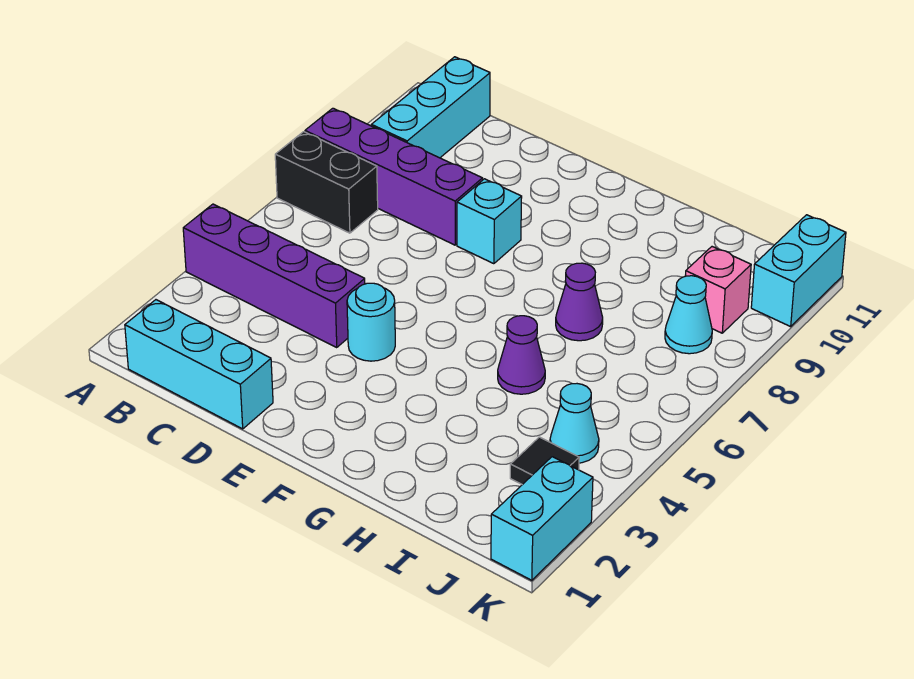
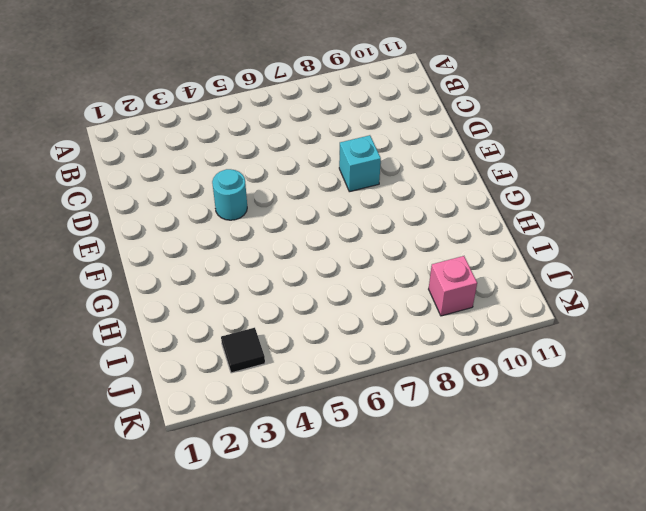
none -> purple brick A4:D4 level 1
none -> black brick A7:B7 level 1
none -> purple brick A8:D8 level 1

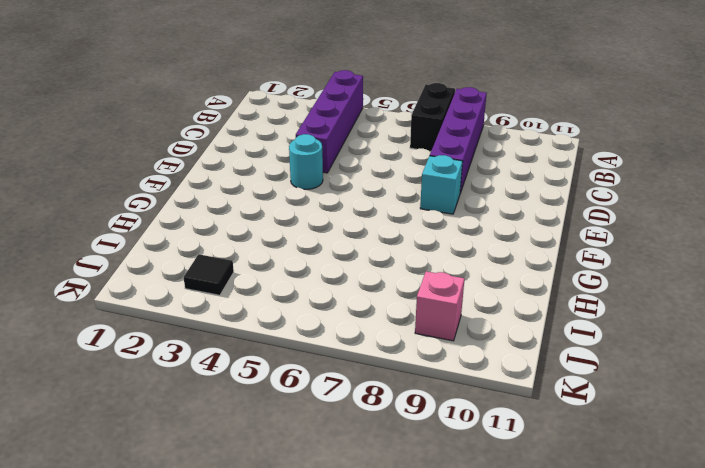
none -> cyan brick B1:D1 level 1
none -> cyan brick B9:B11 level 1
none -> purple cone H5 level 1

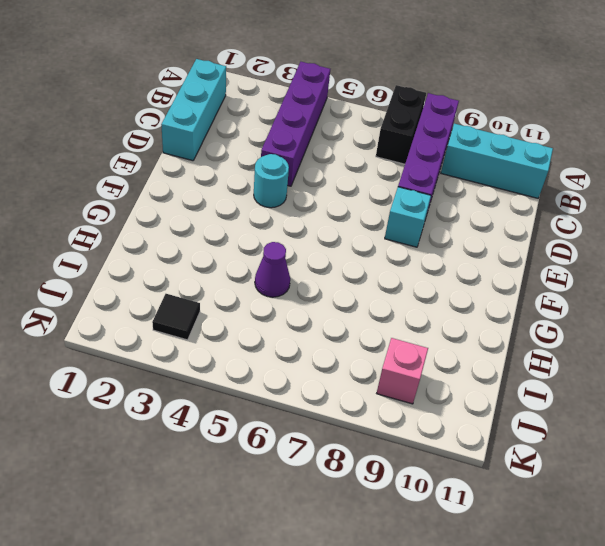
none -> purple cone H7 level 1
none -> cyan cone J4 level 1
none -> cyan cone J8 level 1

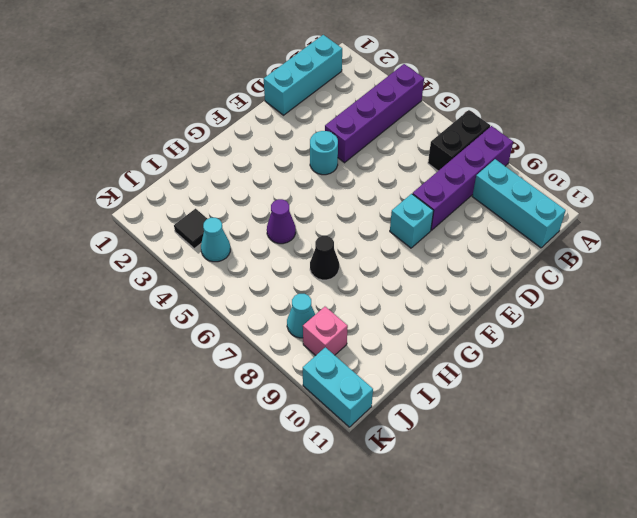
black cone H7 level 1 -> purple cone H7 level 1
none -> cyan brick K1:K2 level 1

